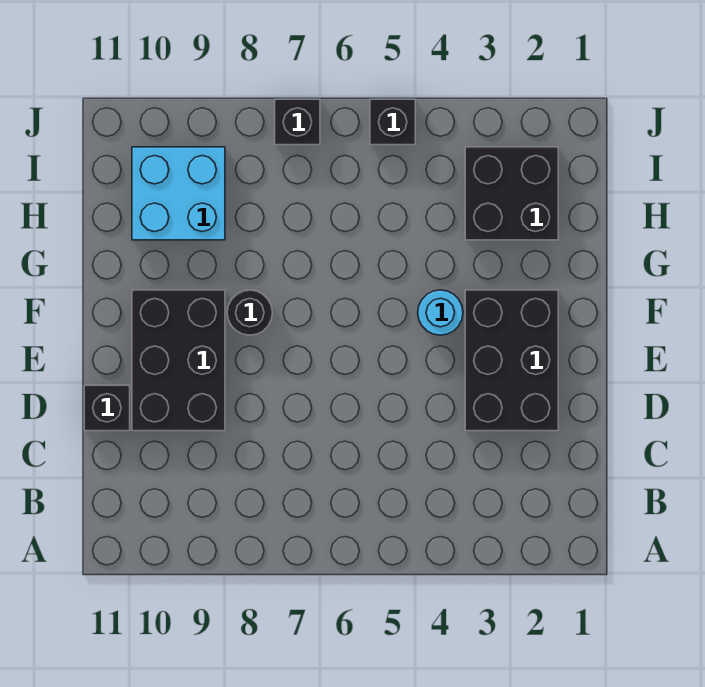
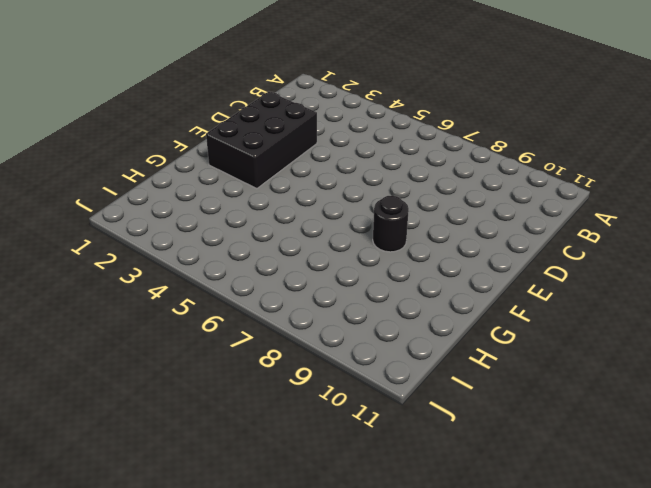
none -> black brick D9:F10 level 1
none -> black brick D11 level 1

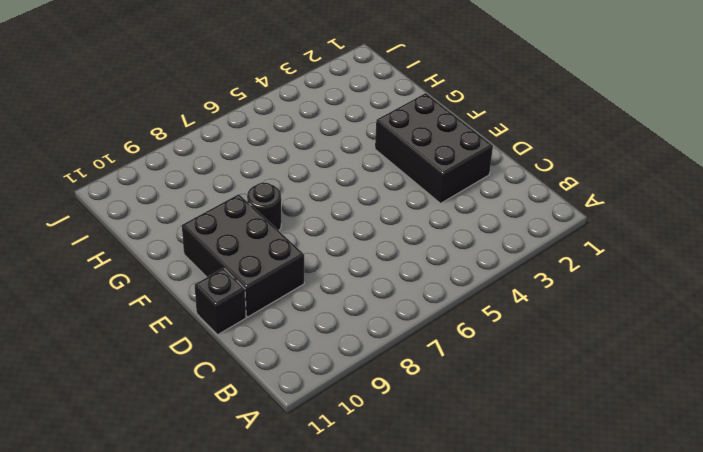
none -> cyan round brick F4 level 1
none -> black brick H2:I3 level 1

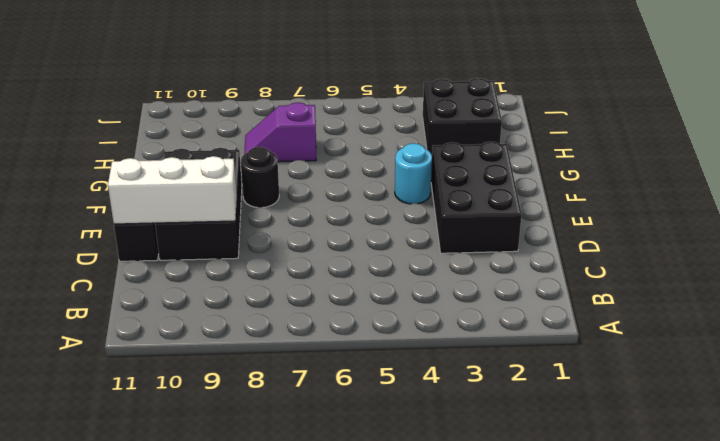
white brick D9:D11 level 2 -> none
purple slope H7:H8 level 1 top 7 -> none
none -> cyan brick H9:I10 level 1
none -> black brick J5 level 1

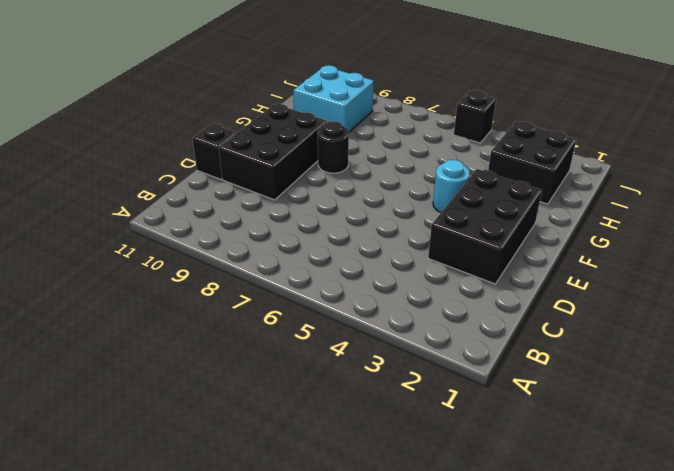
none -> black brick J7 level 1

